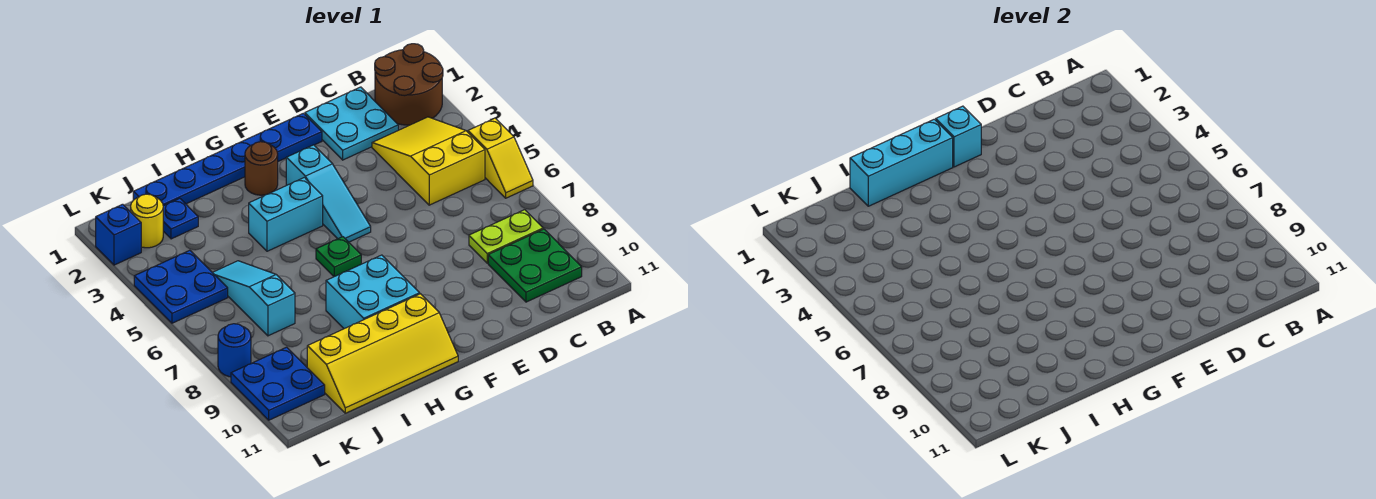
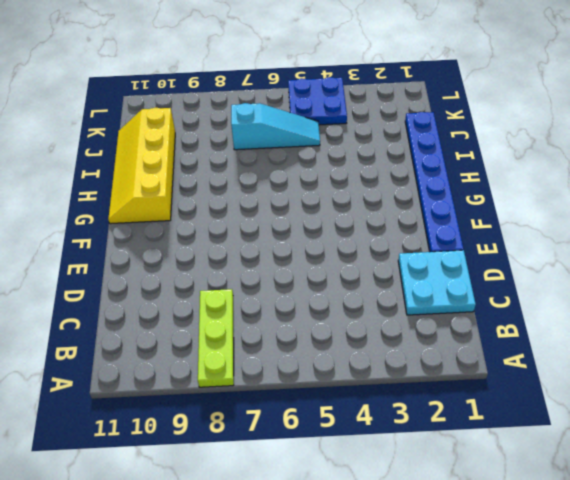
lime plate A8:C8 level 1 -> lime plate B8:C8 level 1
none -> brown round brick A1:B2 level 1
none -> yellow slope A5:A6 level 1 top 5
none -> yellow slope B3:C5 level 1 top 5

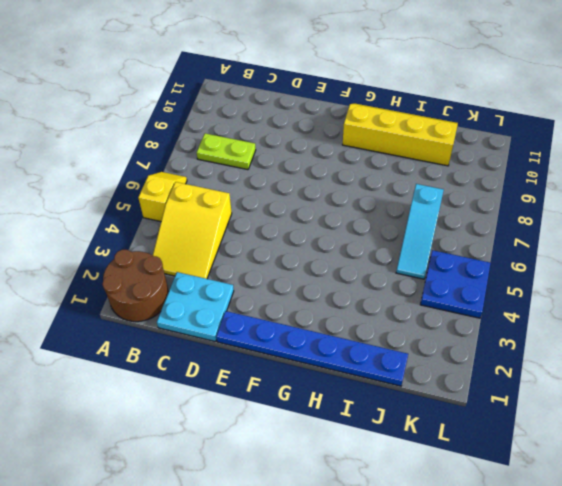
none -> green plate B9:C10 level 1
none -> cyan slope F3:F5 level 1 top 3
none -> brown round brick G2 level 1

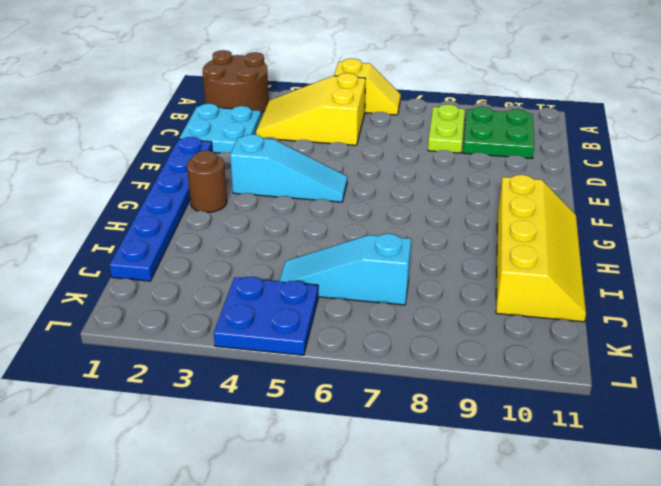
none -> cyan brick G4:H4 level 1
none -> green plate G6 level 1
none -> cyan brick G8:H9 level 1

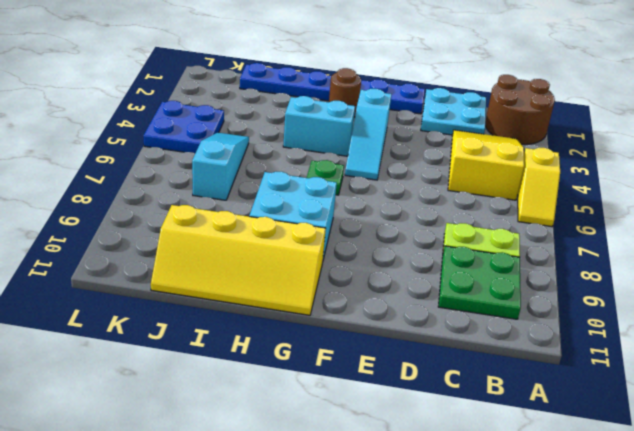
none -> blue plate J2 level 1
none -> yellow round brick K2 level 1
none -> blue plate K9:L10 level 1

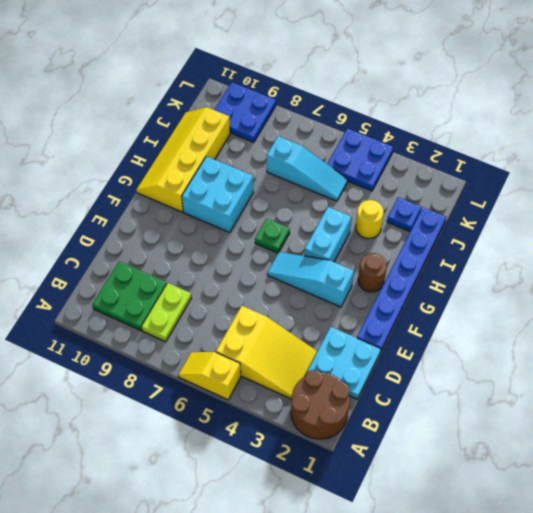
yellow round brick I3 level 1 -> yellow round brick K2 level 1
none -> blue brick L2 level 1
none -> blue round brick L8 level 1
none -> cyan brick F1 level 2

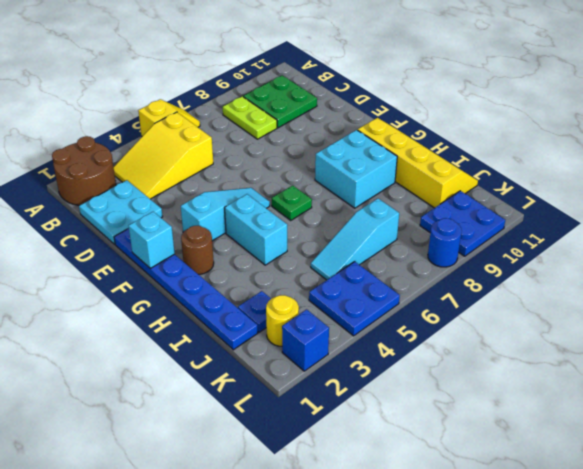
none -> cyan brick G1:I1 level 2

